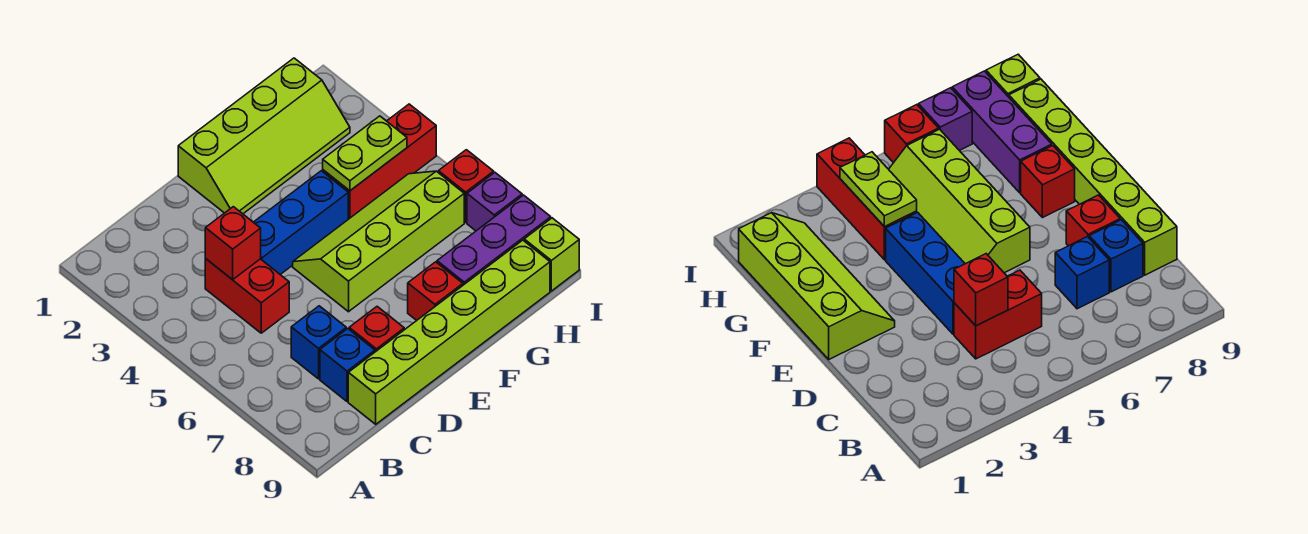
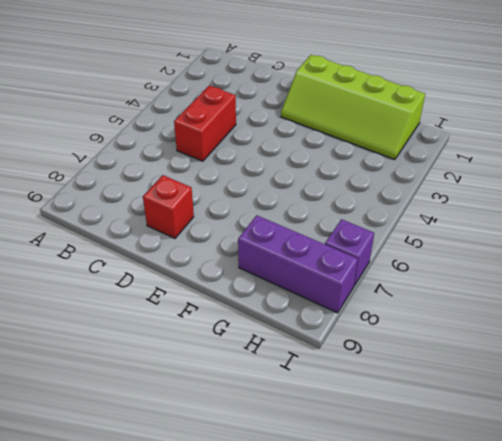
none -> blue brick C7 level 1
none -> blue brick C8 level 1
none -> lime brick C9:H9 level 1

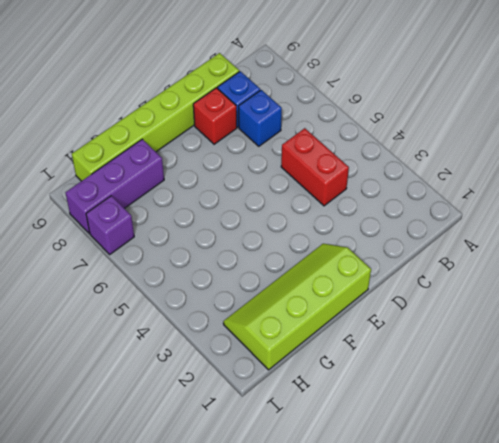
none -> blue brick D4:F4 level 1
none -> lime slope E5:H6 level 1 top 6
none -> red brick F8 level 1

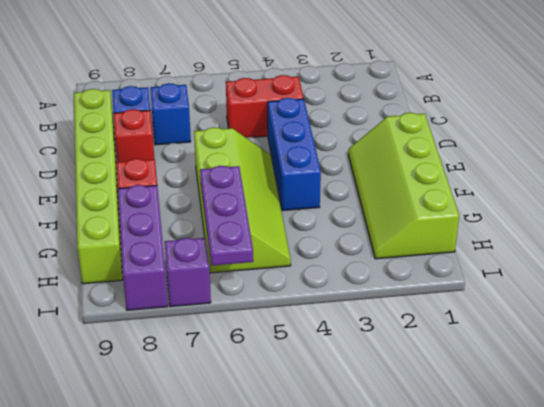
purple plate G6:I6 level 2 -> none
none -> red brick G4:I4 level 1
none -> red brick I6 level 1
none -> lime brick I9 level 1

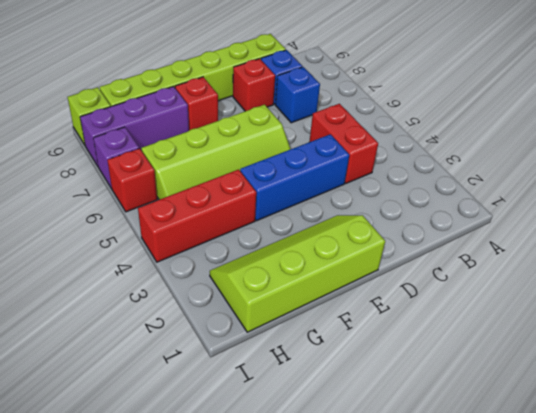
none -> red brick C4 level 2
none -> lime plate G4:H4 level 2

